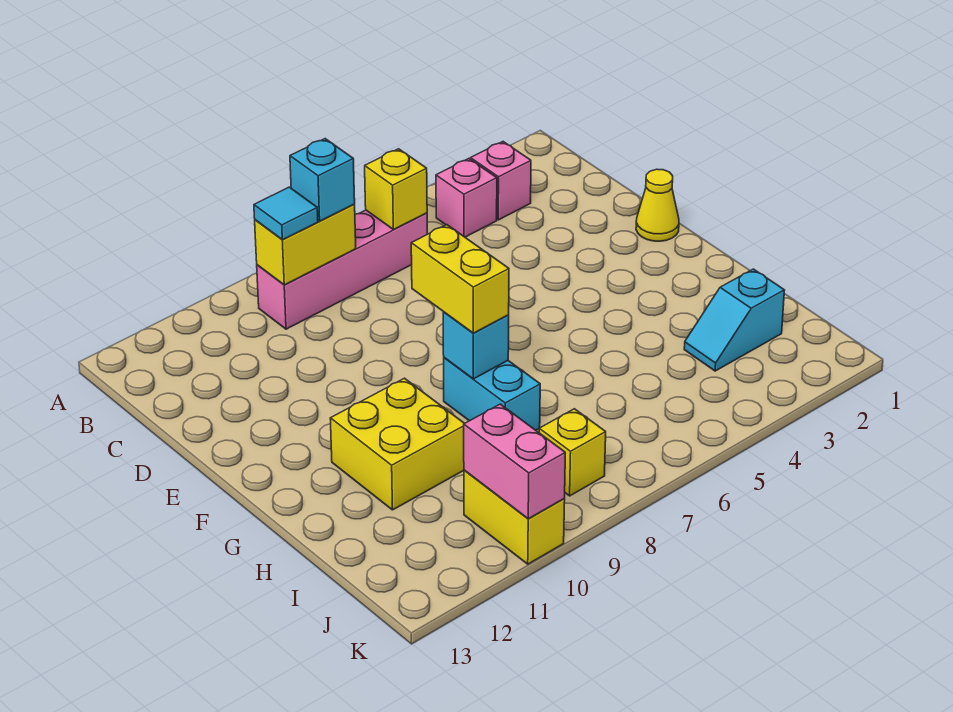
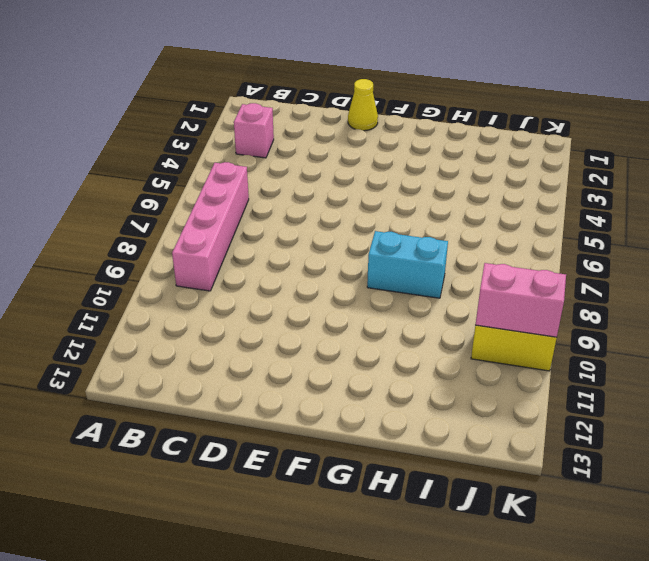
none -> pink brick B4 level 1
none -> yellow brick G10:H11 level 1
none -> cyan slope I2:I3 level 1 top 2

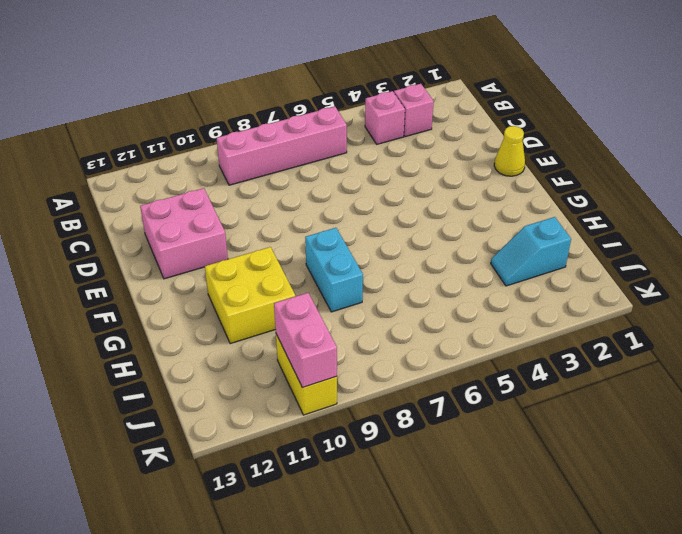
pink brick D11:E12 level 1 -> none
none -> yellow brick J8 level 1
none -> yellow brick B6 level 2
none -> yellow brick B8:B9 level 2

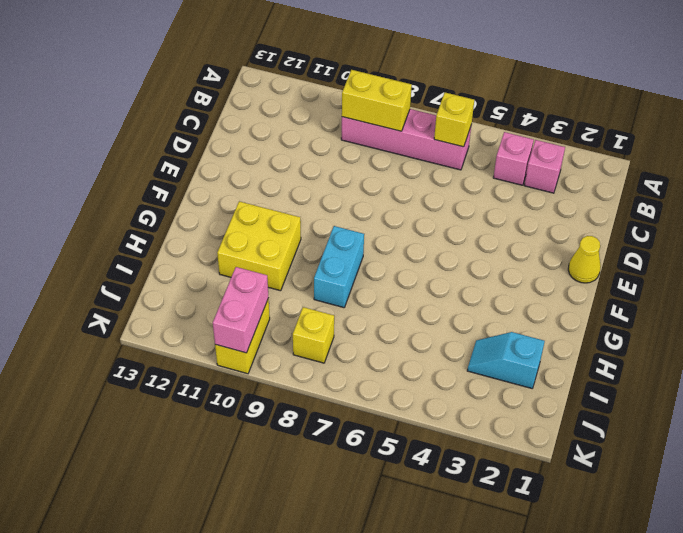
none -> cyan brick G8 level 2
none -> cyan brick B8 level 3
none -> cyan tile B9 level 3

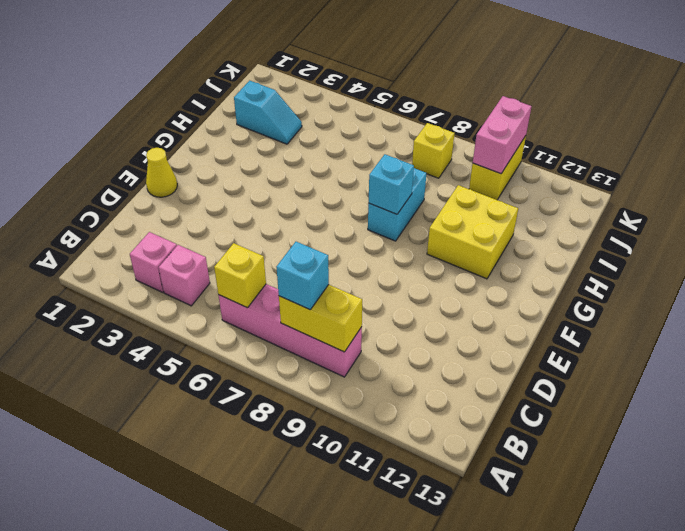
none -> cyan tile B9 level 3
none -> yellow brick F8:G8 level 3

